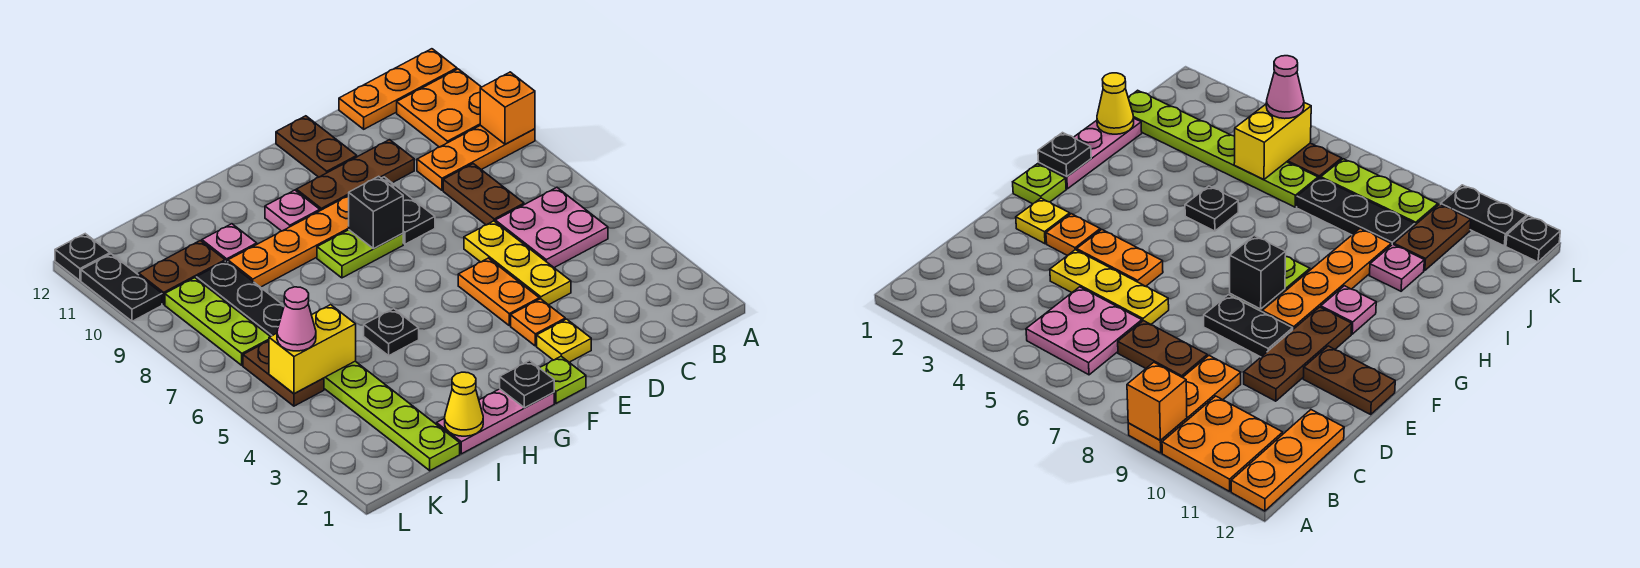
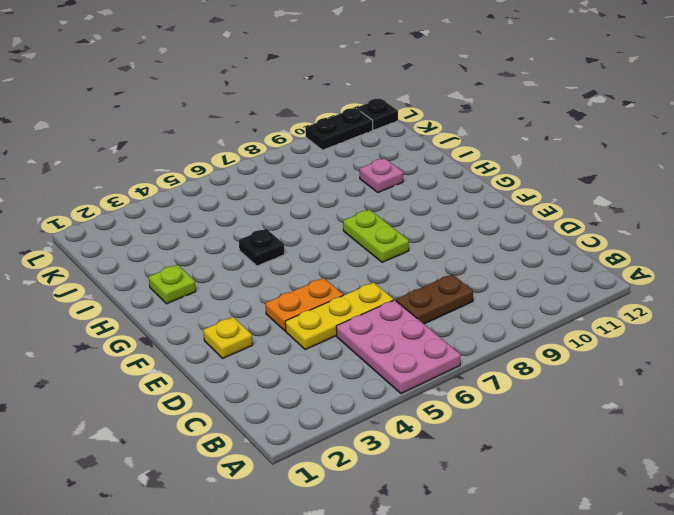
pink plate A5:C6 level 1 -> pink plate B5:C6 level 1
lime plate H2 level 1 -> lime plate F1 level 1
none -> orange plate A9:C9 level 1
none -> orange plate A10:B11 level 1
none -> orange plate A12:C12 level 1
none -> brown plate D10:F10 level 1

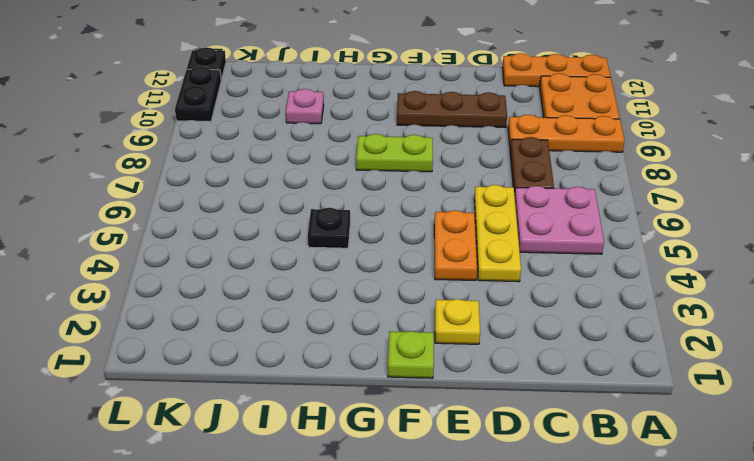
none -> orange plate E3 level 1
none -> black plate E8:E9 level 1
none -> brown plate E11:E12 level 1
none -> orange plate F9:I9 level 1

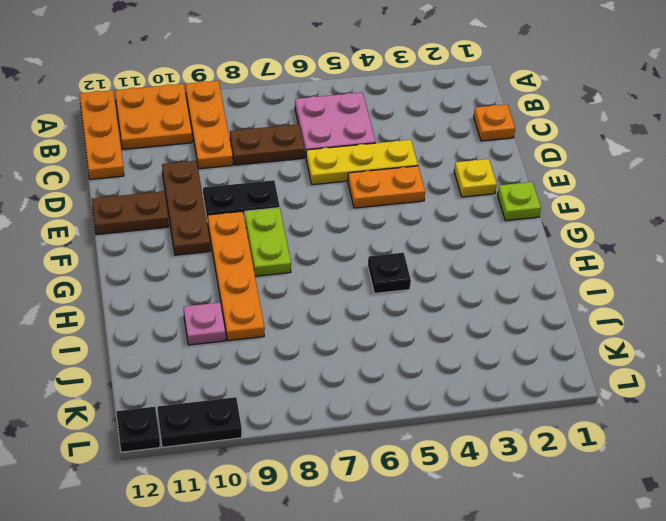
orange plate C1 level 1 -> orange plate E3 level 1
none -> pink plate G1:I1 level 1
none -> pink plate G10 level 1
none -> lime plate J1:J6 level 1
none -> black plate J7:J9 level 1

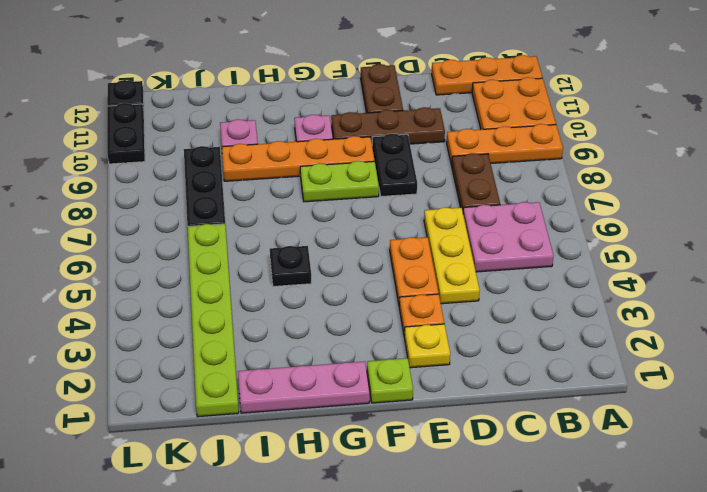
none -> brown plate J10:K10 level 1
none -> brown plate K5:K6 level 1
none -> lime plate K7:K9 level 1
none -> orange brick A9 level 2

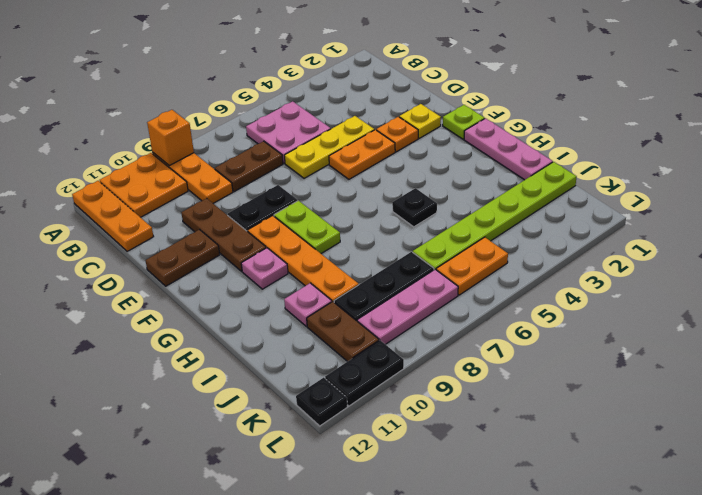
orange plate K5:K6 level 1 -> brown plate K5:K6 level 1
pink plate K7:K9 level 1 -> lime plate K7:K9 level 1
none -> black brick F8 level 2
none -> black plate G1 level 2
none -> yellow cone I1 level 2
none -> yellow brick J5:K5 level 2

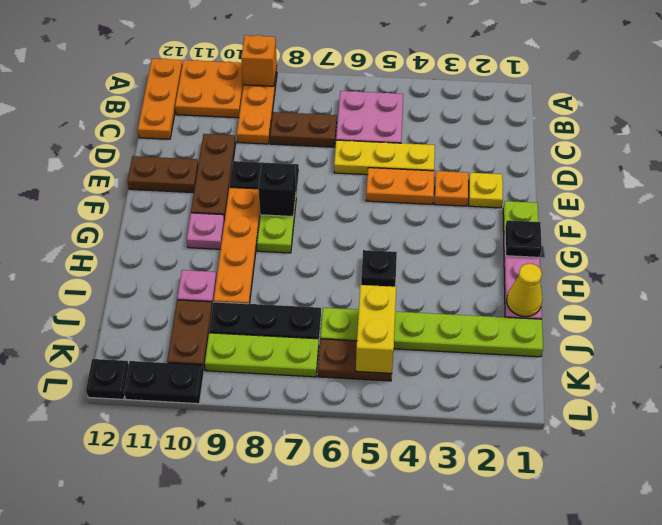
none -> pink cone K5 level 3

